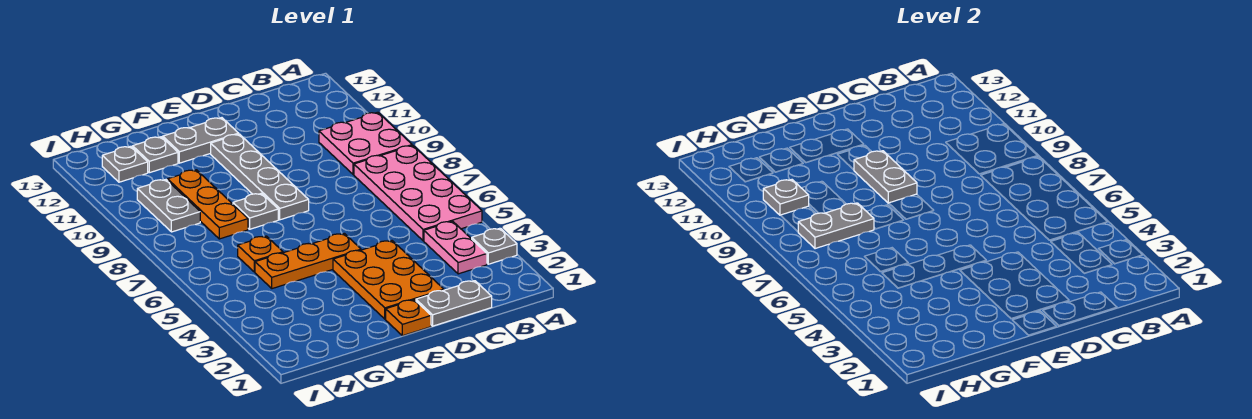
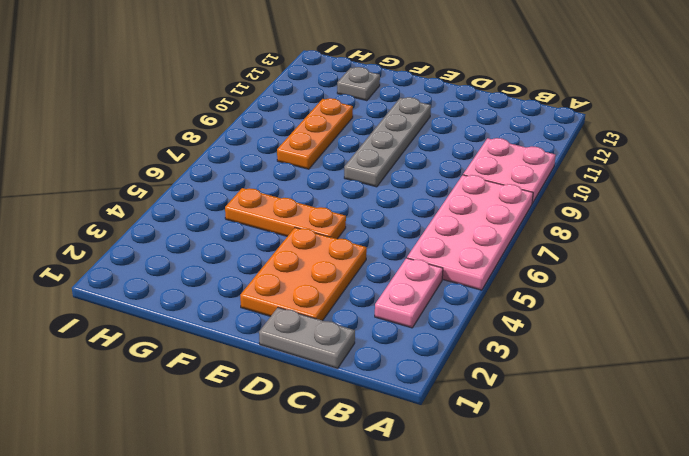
none -> grey plate A3 level 1
none -> orange plate E1 level 1
none -> grey plate E12:F12 level 1

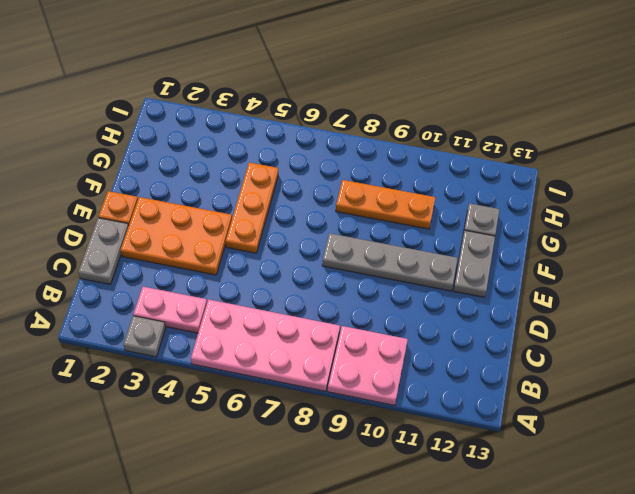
none -> grey plate F8 level 1
none -> orange plate G6 level 1
none -> grey plate H9:H10 level 1

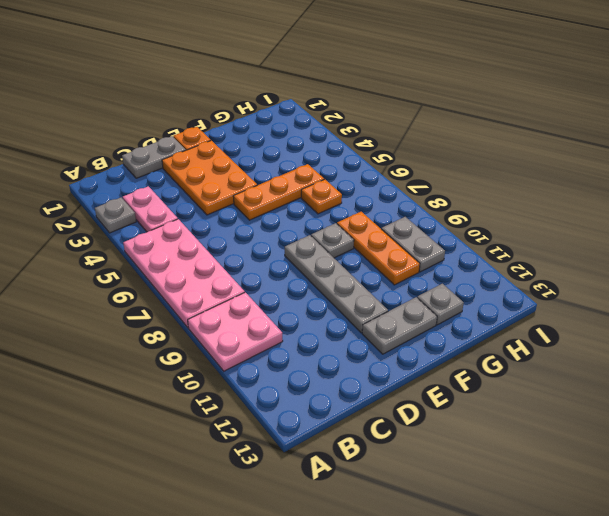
none -> grey plate H12 level 1
none -> grey plate E9:E10 level 2
none -> grey plate G8:H8 level 2

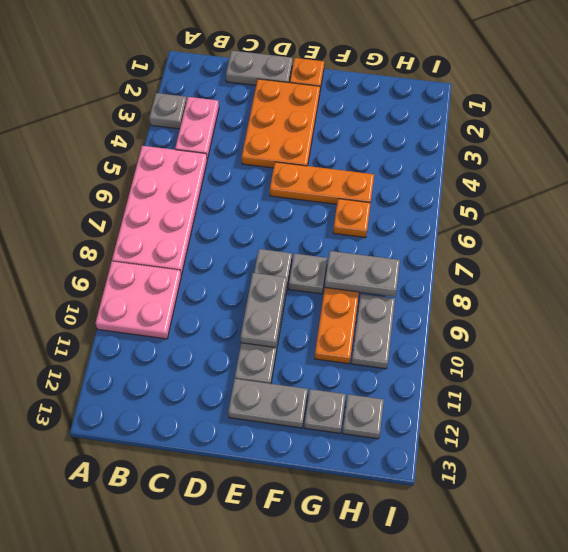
none -> grey plate H10 level 2

